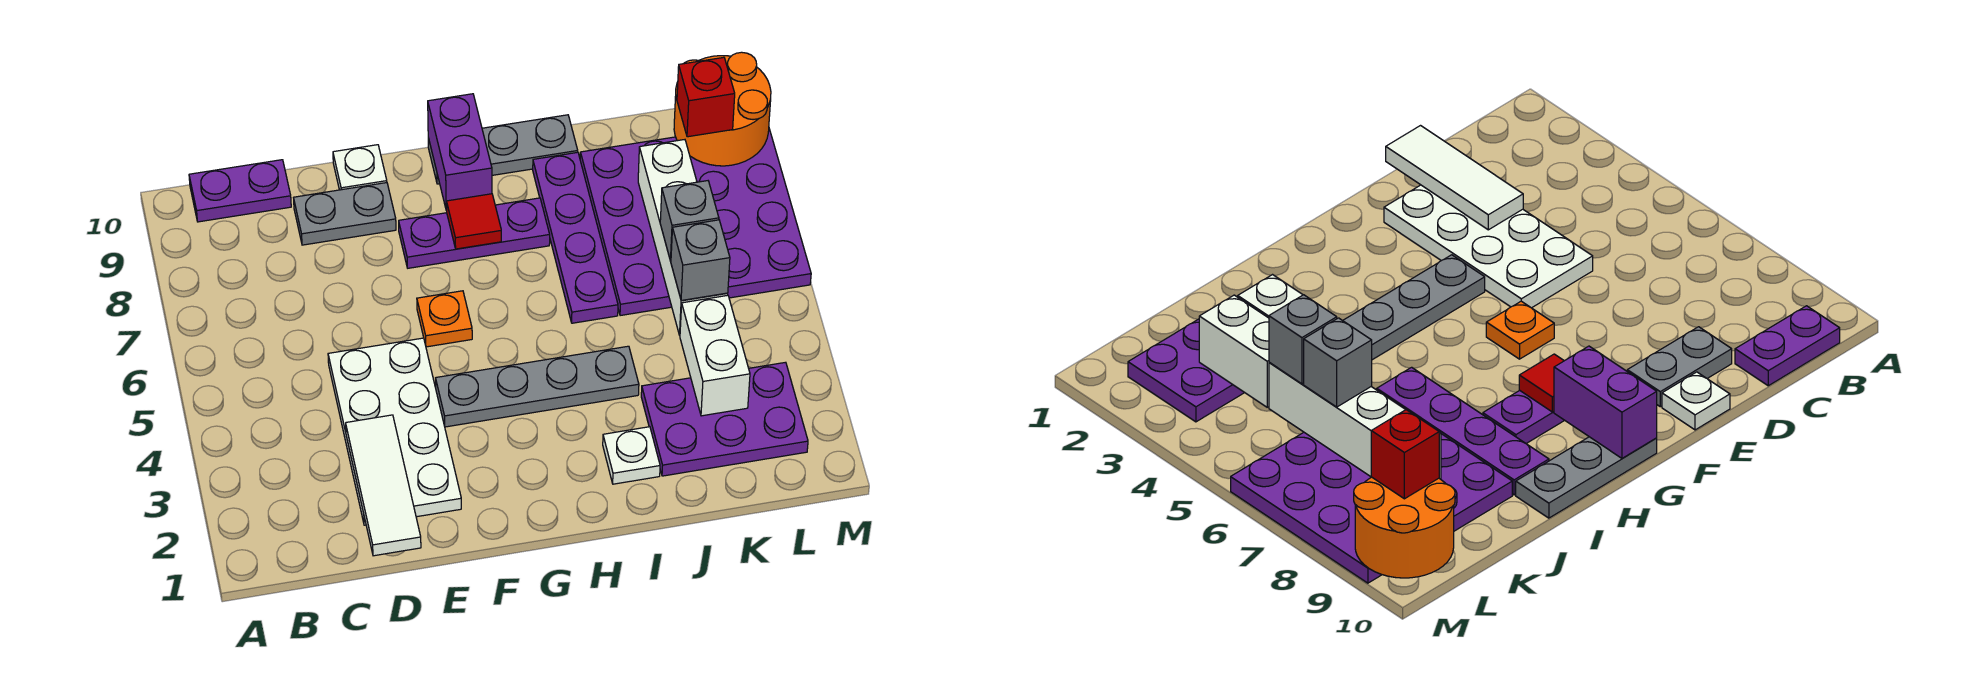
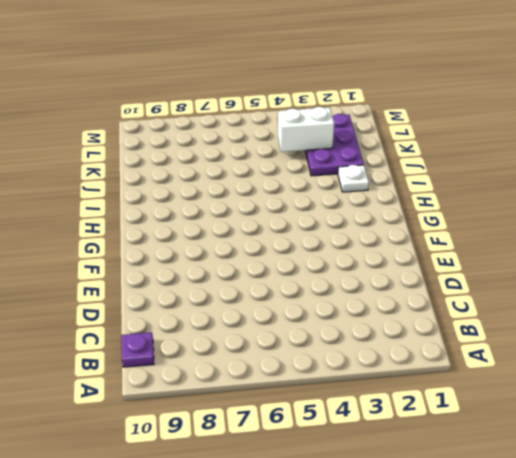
purple plate B10 level 1 -> purple plate B10:C10 level 1
none -> white plate D2:E5 level 1
none -> grey plate D9:E9 level 1
none -> white plate E10 level 1

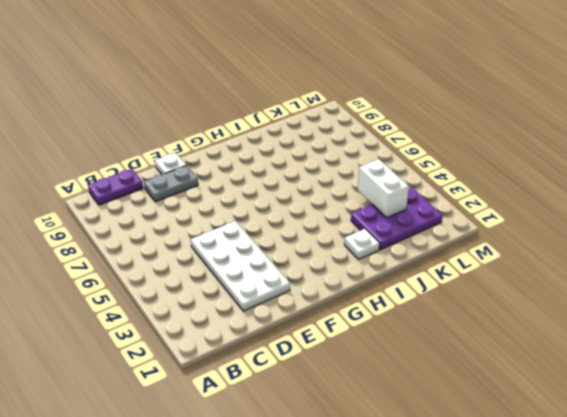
none -> grey plate F4:I4 level 1
none -> orange plate F6 level 1
none -> purple plate F8:H8 level 1

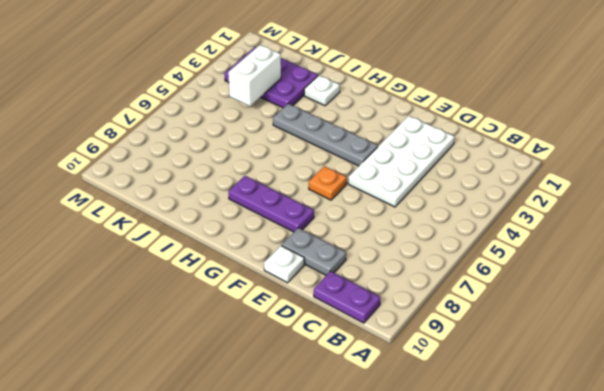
none -> grey plate G10:I10 level 1
none -> purple plate I6:I9 level 1
none -> purple plate J6:M9 level 1

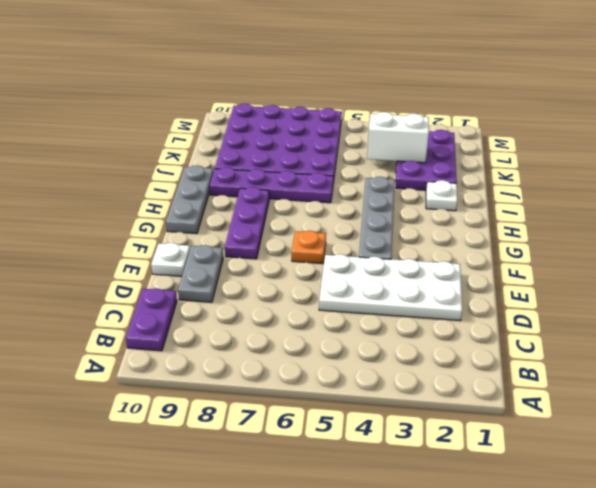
none -> white tile D1:D3 level 2
none -> red tile G8 level 2
none -> purple brick G9:G10 level 2

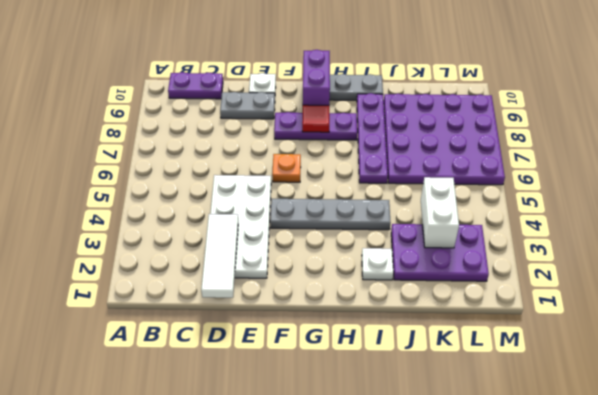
none -> white brick K5:K8 level 2
none -> orange round brick L9:M10 level 2
none -> grey brick K5 level 3

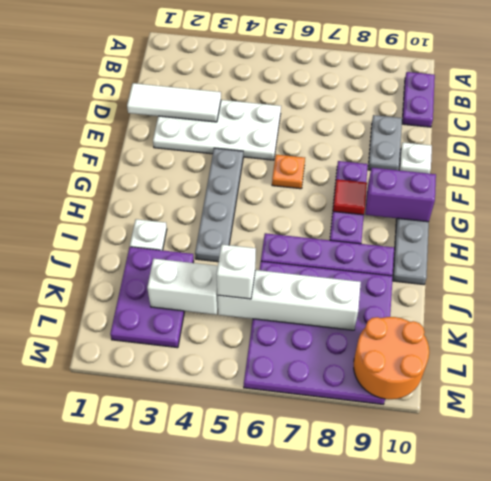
white brick K5 level 3 -> grey brick K5 level 3
none -> grey brick K6 level 3
none -> red brick L9 level 3

